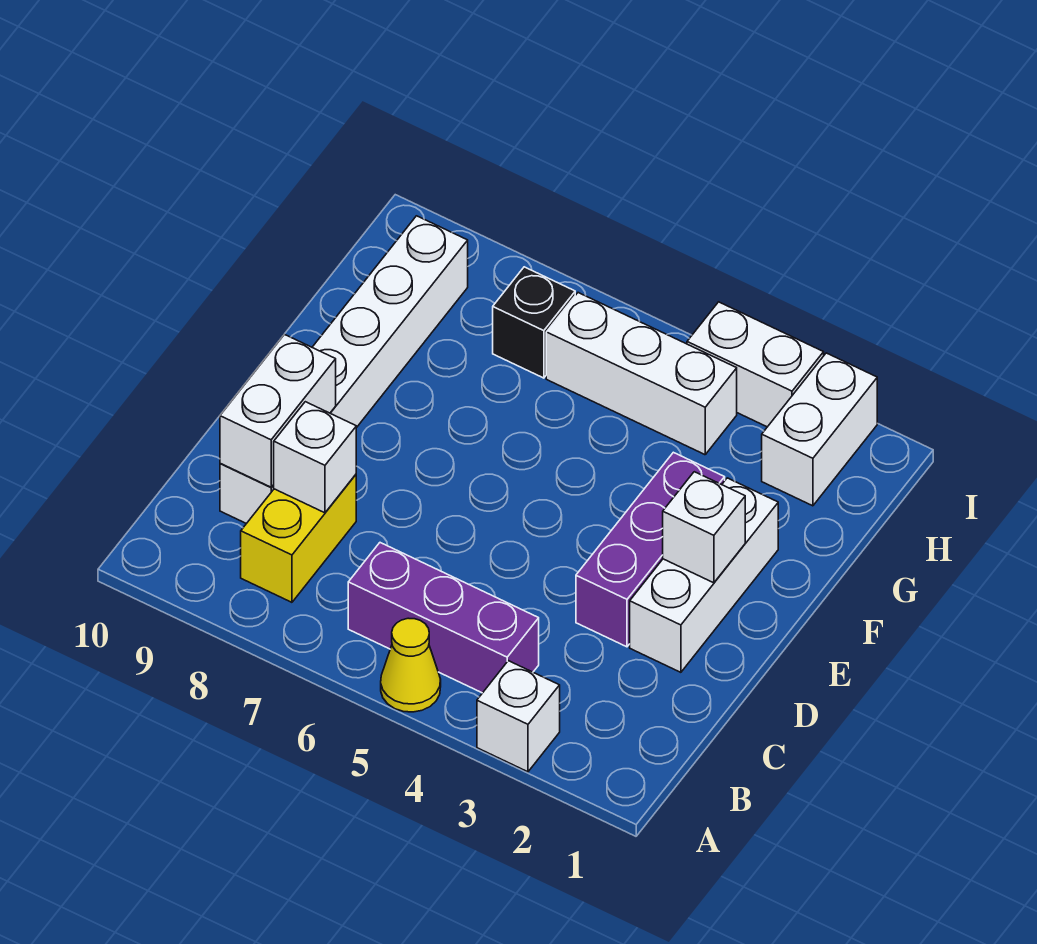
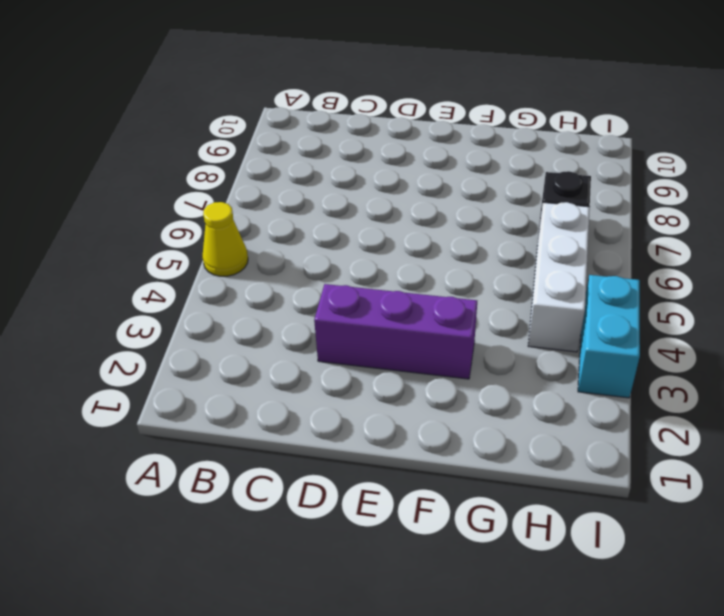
cyan brick I3:I4 level 1 -> white brick I3:I4 level 1
none -> white brick A3 level 1
none -> purple brick B4:B6 level 1
none -> yellow brick B8:C8 level 1

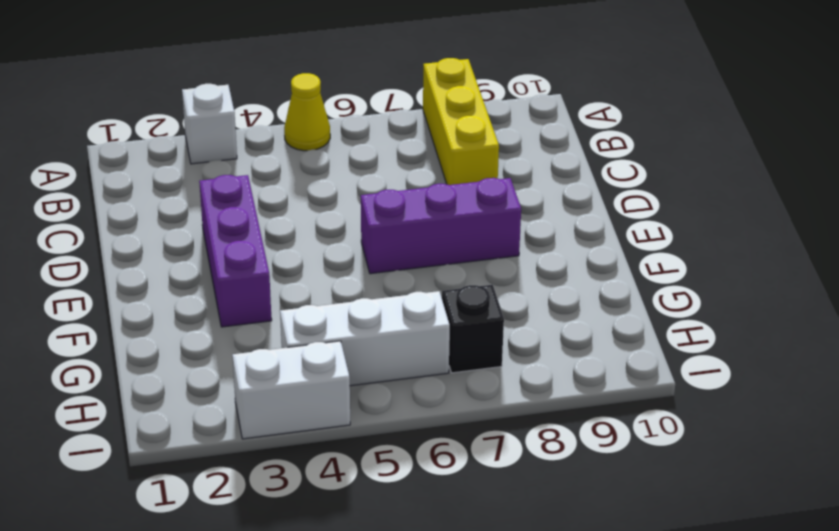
yellow brick A8:C8 level 1 -> yellow brick B8:C8 level 1
purple brick E6:E8 level 1 -> purple brick B4:B6 level 1
none -> white brick C9:H9 level 1
none -> white brick D2:F2 level 1
none -> white brick H2:I2 level 1

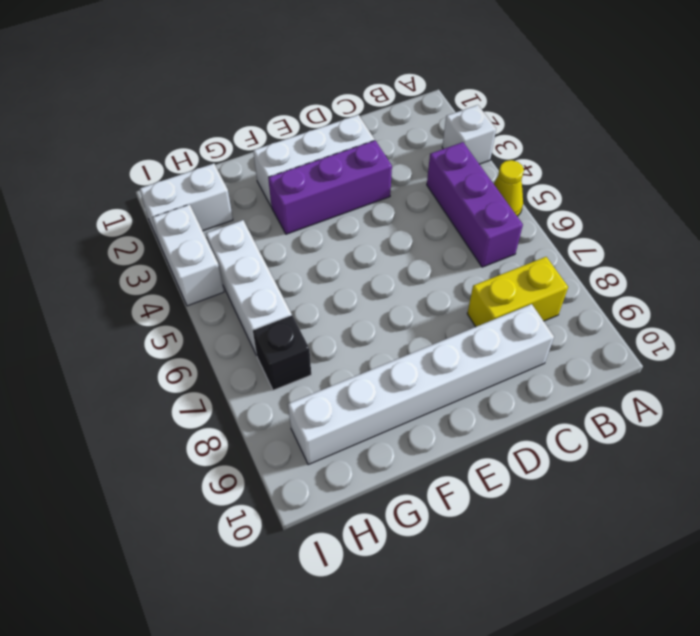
none -> white brick C8 level 2
none -> white brick C9:D9 level 2
none -> white brick E2 level 2

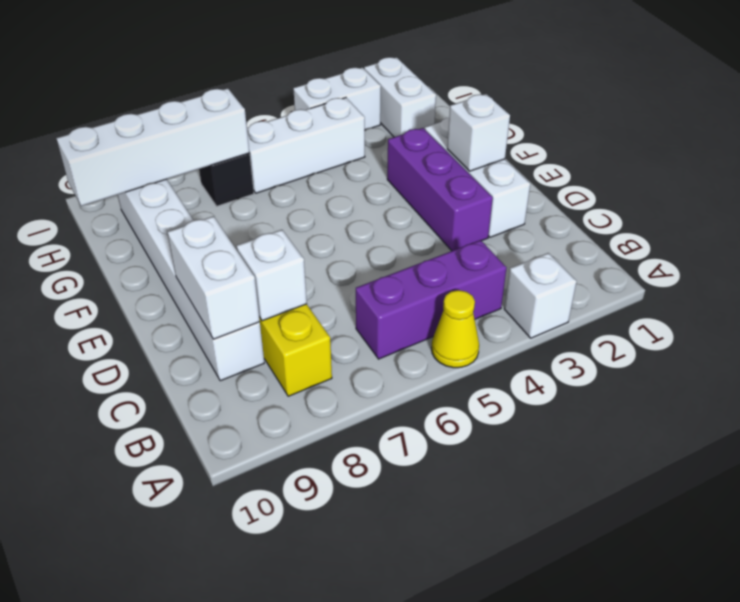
white brick H7:H10 level 2 -> none

